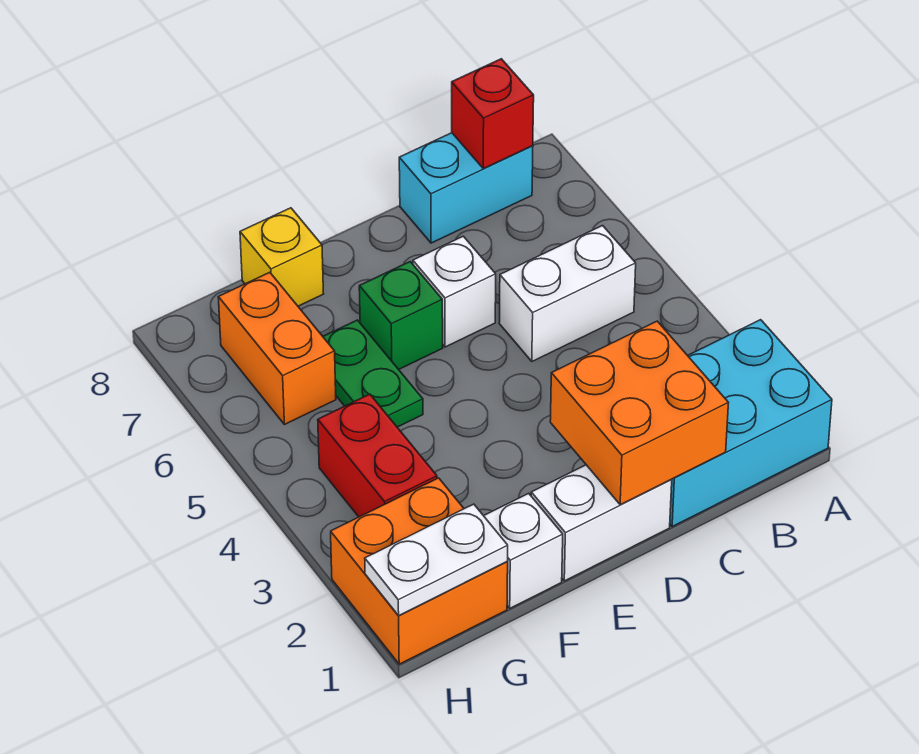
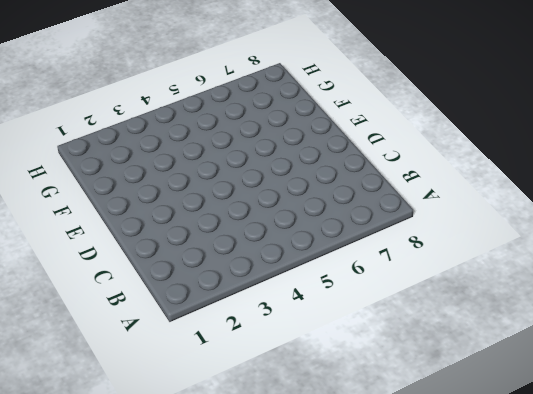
none -> cyan brick A1:C2 level 1
none -> white brick B5:C5 level 1
none -> cyan brick B8:C8 level 1

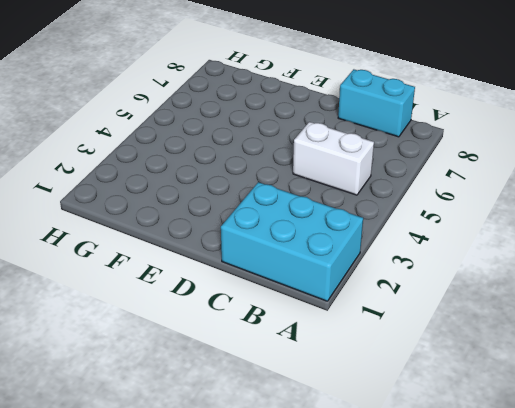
none -> white brick D1:E1 level 1
none -> white brick D6 level 1
none -> green brick E6 level 1

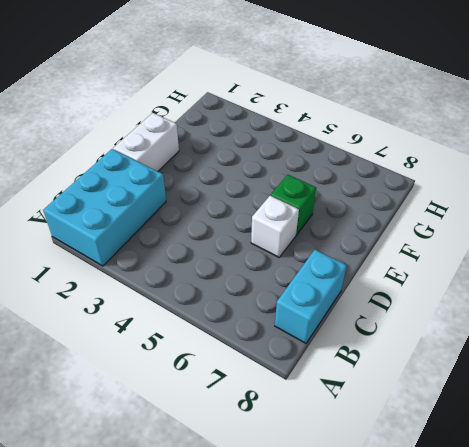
none -> white brick B5:C5 level 1
none -> white brick F1 level 1
none -> green plate F5:F6 level 1

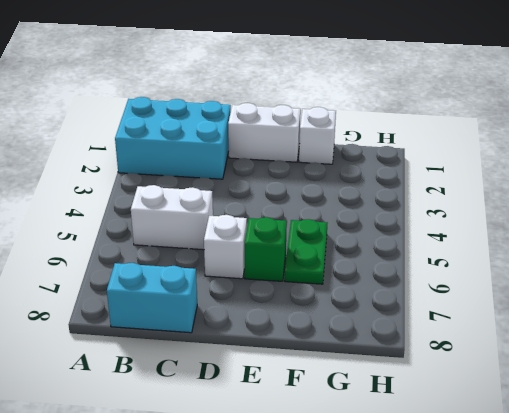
none -> yellow brick F8 level 1
none -> orange brick G1:H2 level 1
none -> red brick G3:G4 level 1

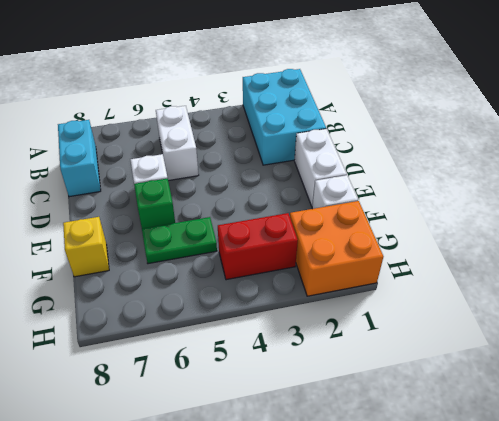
none -> orange brick G6:G7 level 1
none -> red brick B8 level 2
none -> orange brick C1:D2 level 2

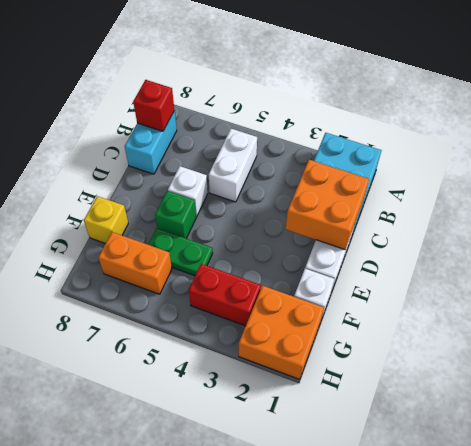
none -> white plate G1:H1 level 2

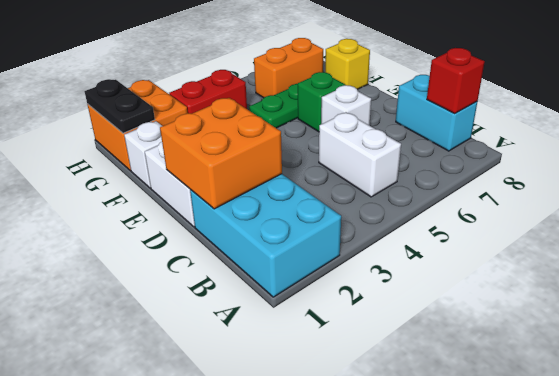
black plate G1:H1 level 2 -> white plate G1:H1 level 2

